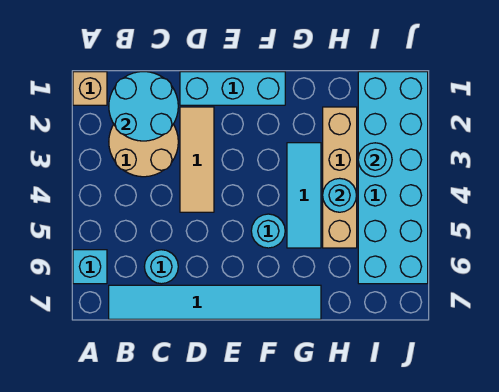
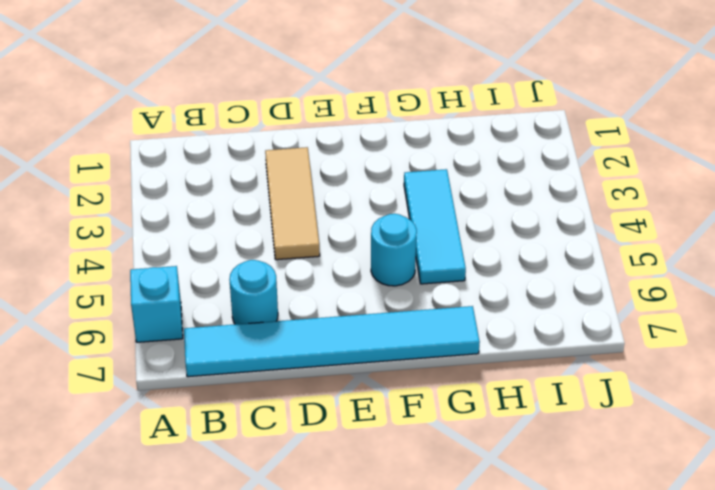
none -> tan brick A1 level 1
none -> tan round brick B2:C3 level 1
none -> cyan brick D1:F1 level 1

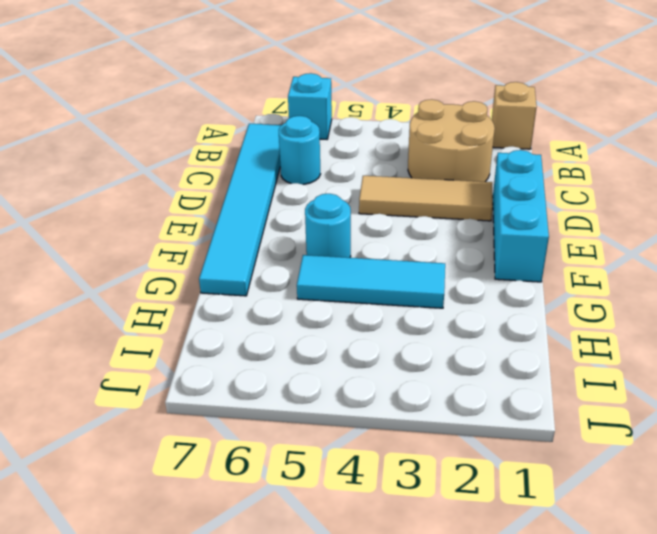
none -> tan brick H2:H5 level 1
none -> cyan brick I1:J6 level 1
none -> cyan round brick B1:C2 level 2

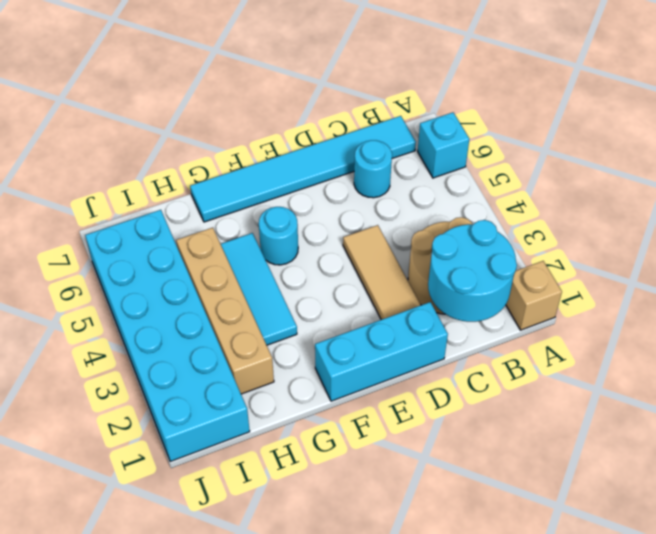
none -> cyan round brick H4 level 2
none -> cyan round brick I3 level 2

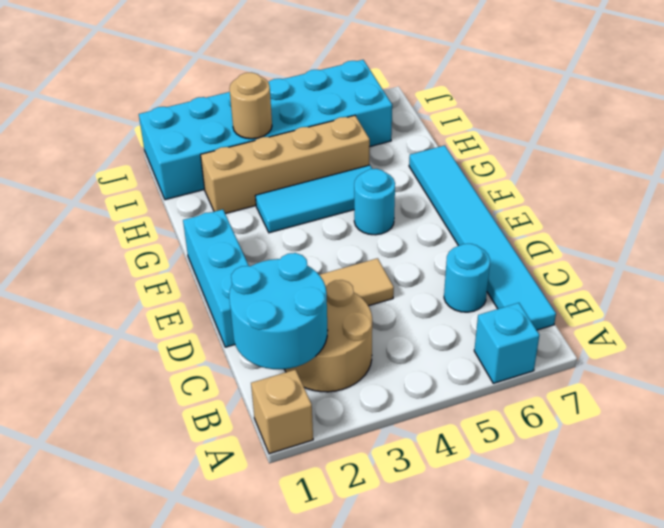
tan round brick I3 level 2 -> cyan round brick I3 level 2
none -> cyan round brick H4 level 2

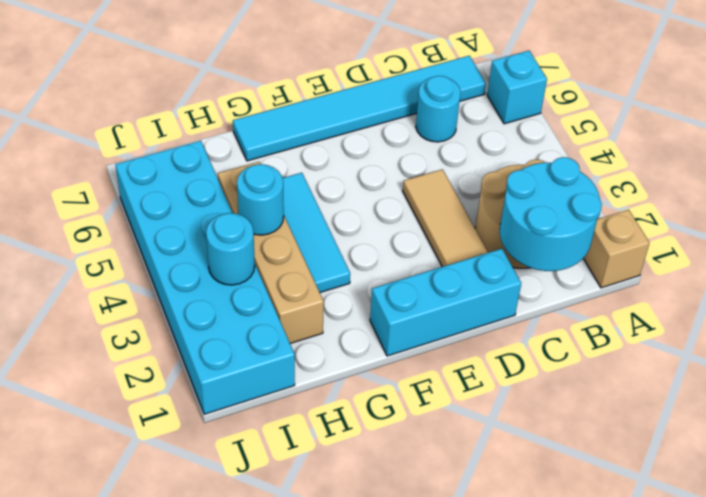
none -> cyan round brick F5 level 1

